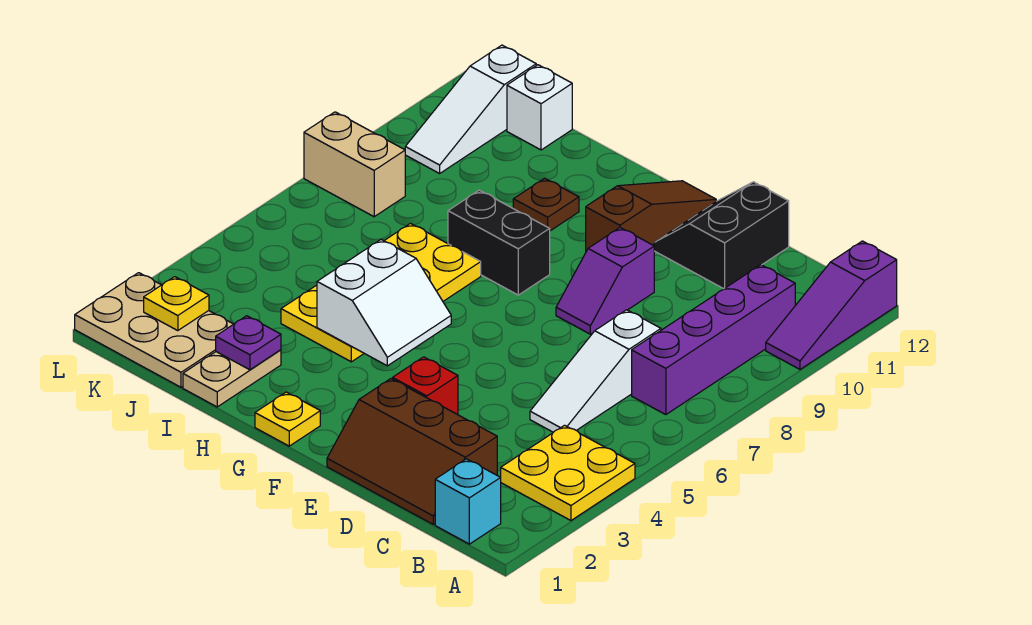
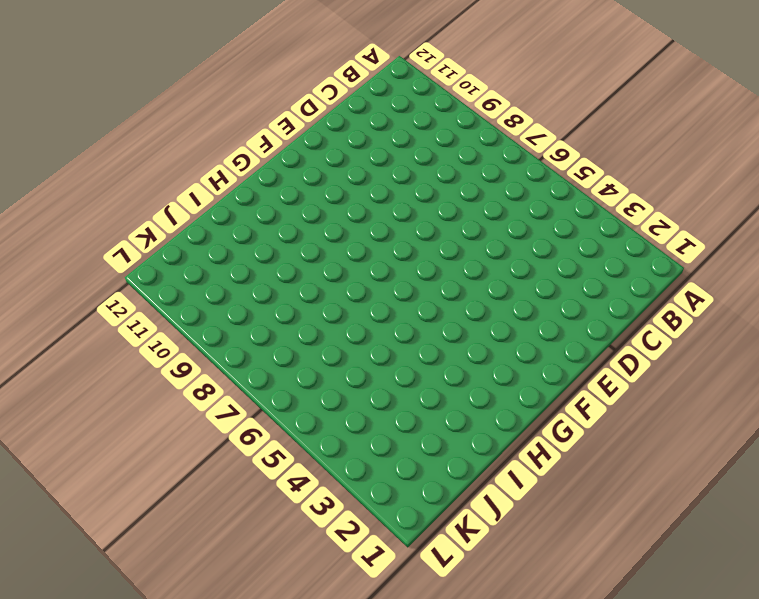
none -> yellow plate A3:B4 level 1
none -> purple slope A10:A12 level 1 top 12
none -> cyan brick B1 level 1

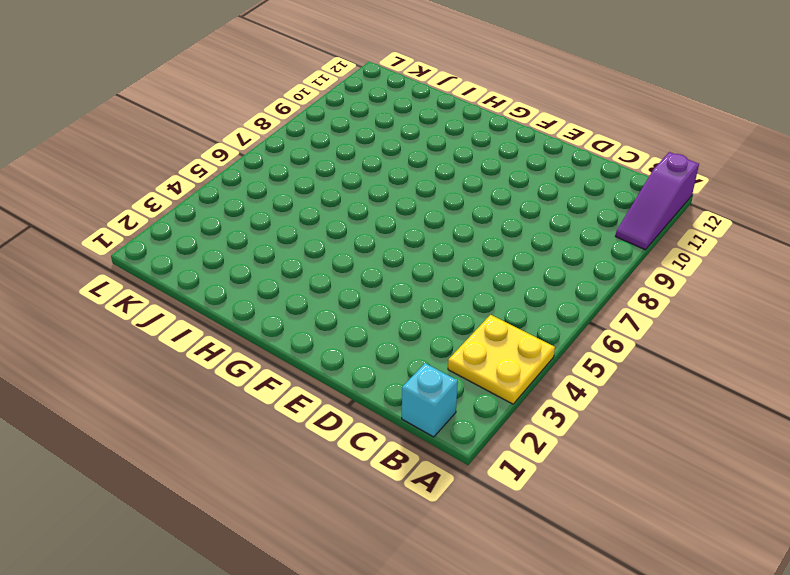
none -> purple brick B7:B10 level 1
none -> brown slope C1:E2 level 1 top 2
none -> white slope C5:C7 level 1 top 7

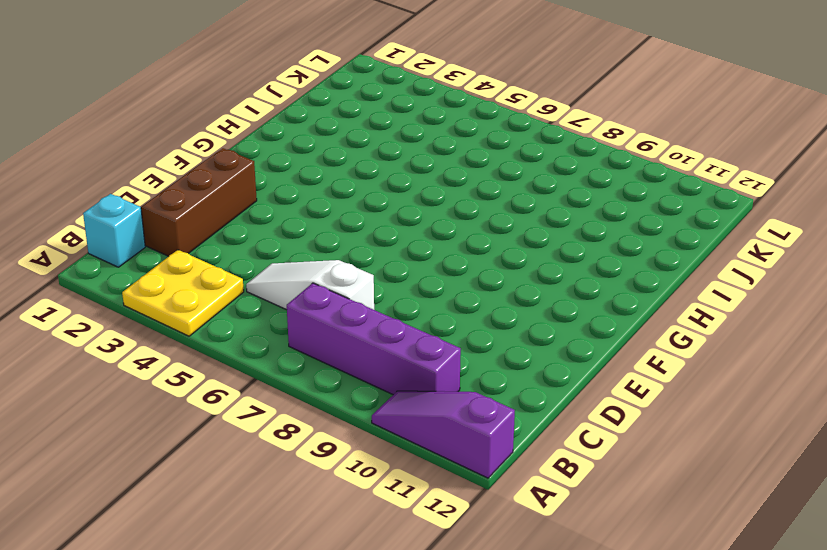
none -> black slope D11:E12 level 1 top D
none -> red brick E3 level 1
none -> purple slope E8:E9 level 1 top 9

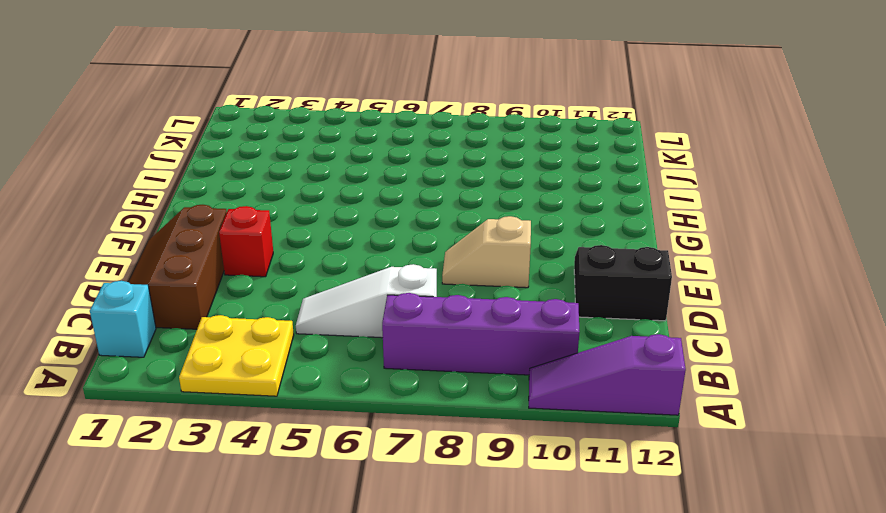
tan slope E8:E9 level 1 top 9 -> purple slope E8:E9 level 1 top 9
none -> brown slope F10:F12 level 1 top 10
none -> yellow plate G1 level 1
none -> black brick G8:H8 level 1

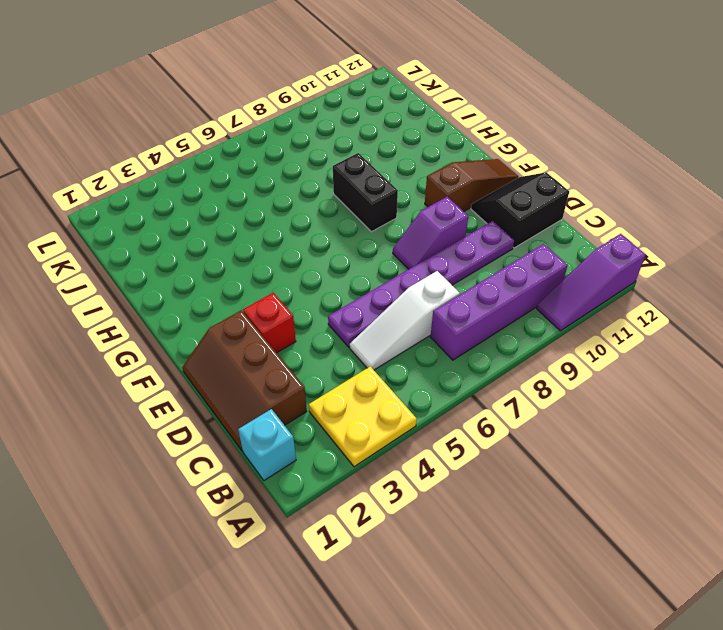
purple plate D5:D10 level 1 -> none
none -> yellow plate G1 level 1
none -> yellow plate H4:I7 level 1
none -> brown plate H10 level 1

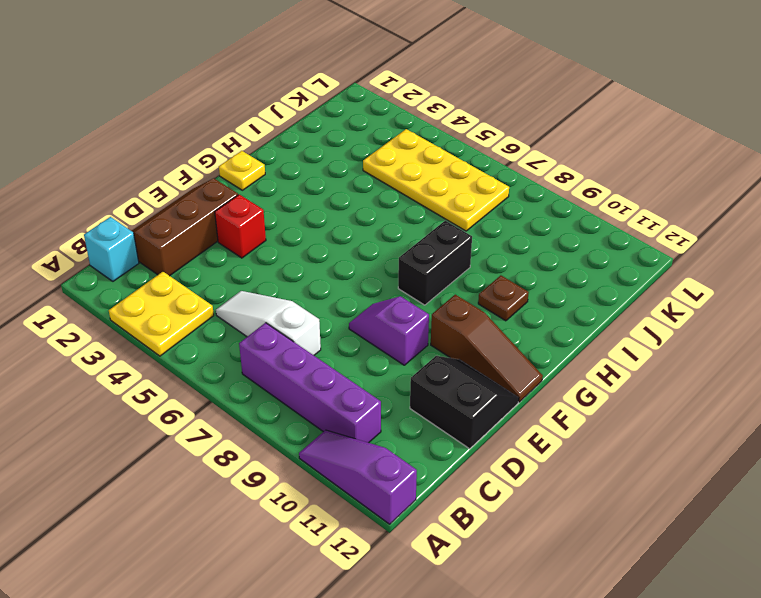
yellow plate J4:K7 level 1 -> yellow plate H4:I7 level 1
none -> tan plate I1:I2 level 1
none -> tan plate J1:L2 level 1
none -> white brick J12 level 1

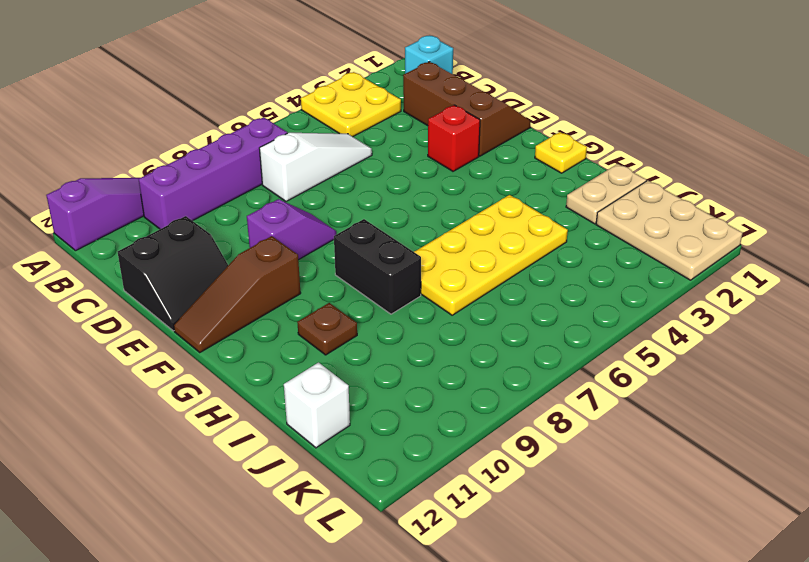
none -> tan brick K8:L8 level 1
none -> white slope K10:K12 level 1 top 12
none -> white slope G4:H5 level 2 top H

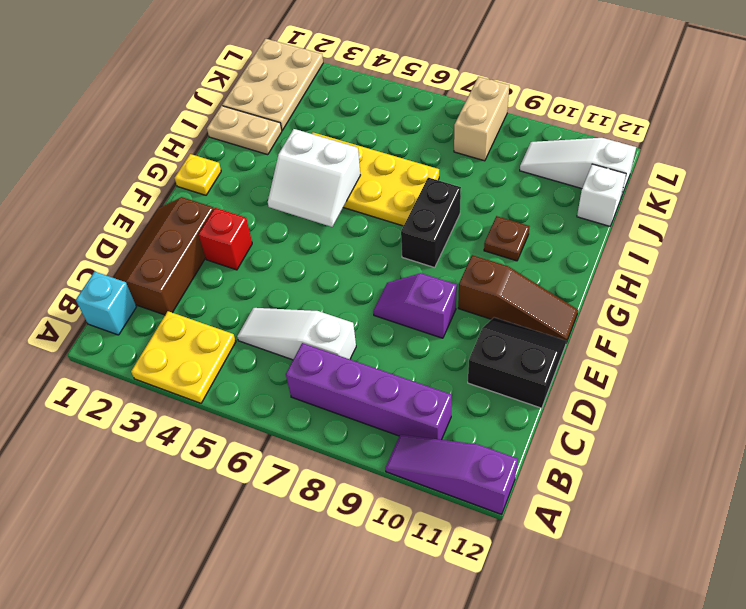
none -> purple plate I2 level 2
none -> yellow plate K2 level 2

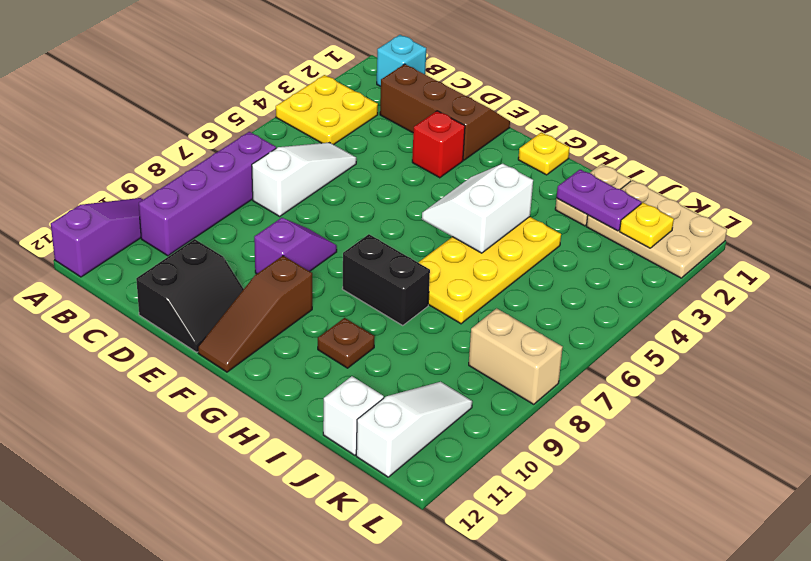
purple plate I2:J2 level 2 -> purple plate I2 level 2

